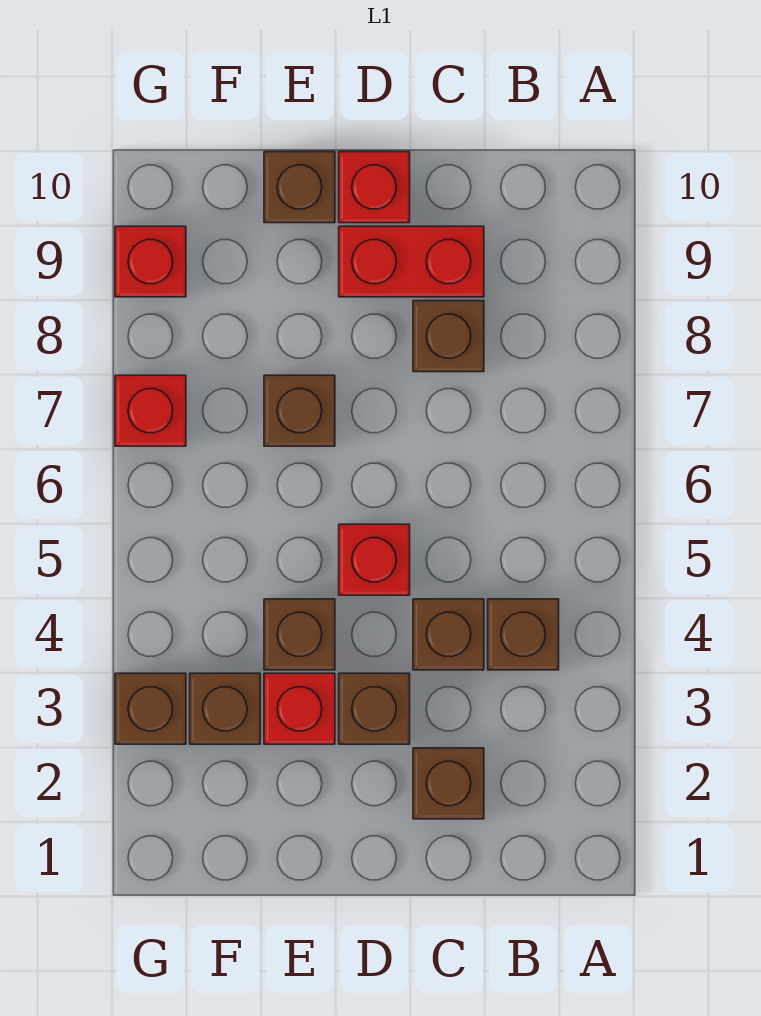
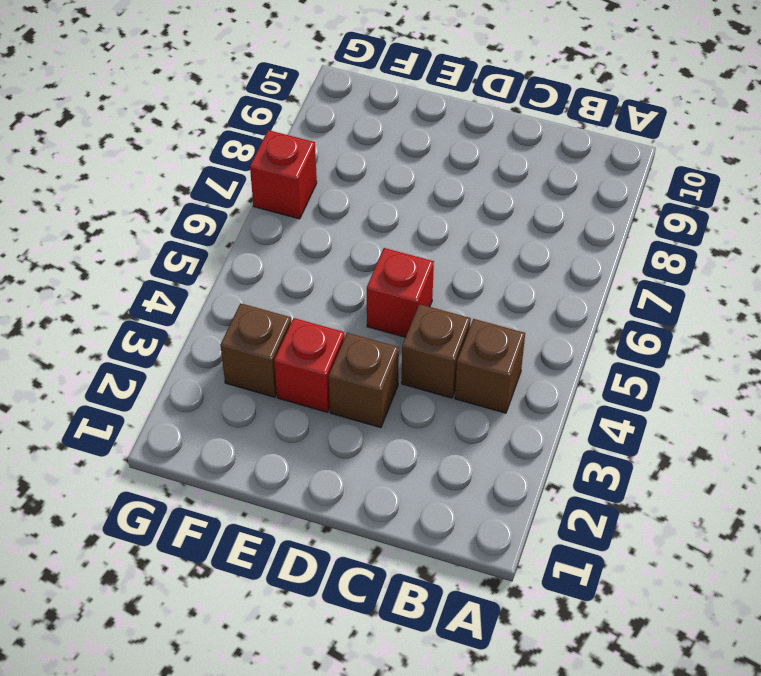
none -> brown brick C2 level 1
none -> brown brick C8 level 1
none -> red brick C9:D9 level 1

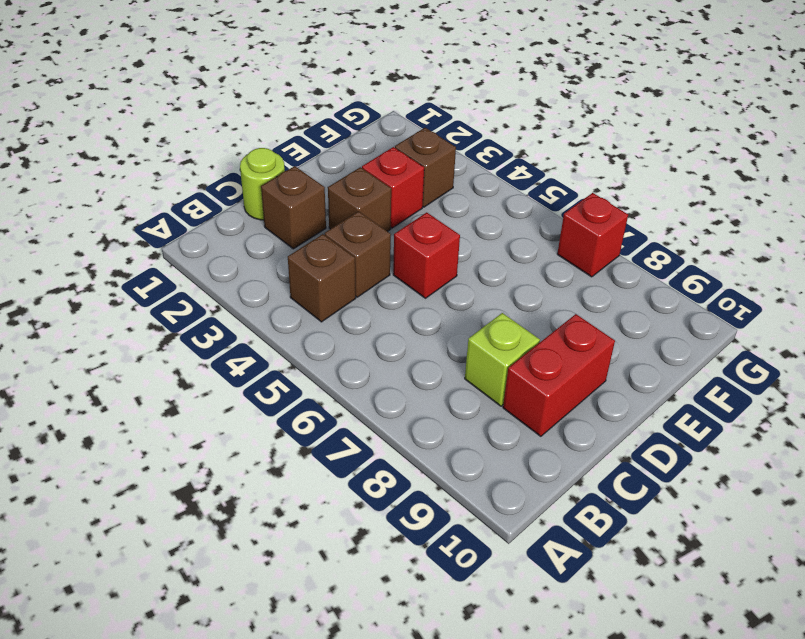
lime round brick C1 level 1 -> none
lime brick C8 level 1 -> brown brick C8 level 1
none -> red brick D10 level 1
none -> brown brick E4 level 1
none -> brown brick E7 level 1

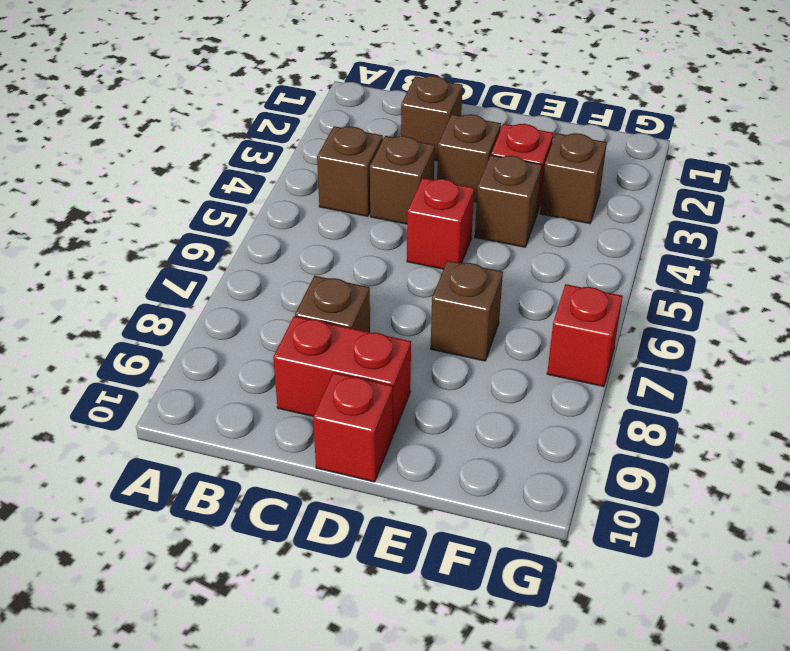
none -> brown brick E10 level 1
none -> brown brick G3 level 1
none -> red brick G9 level 1

